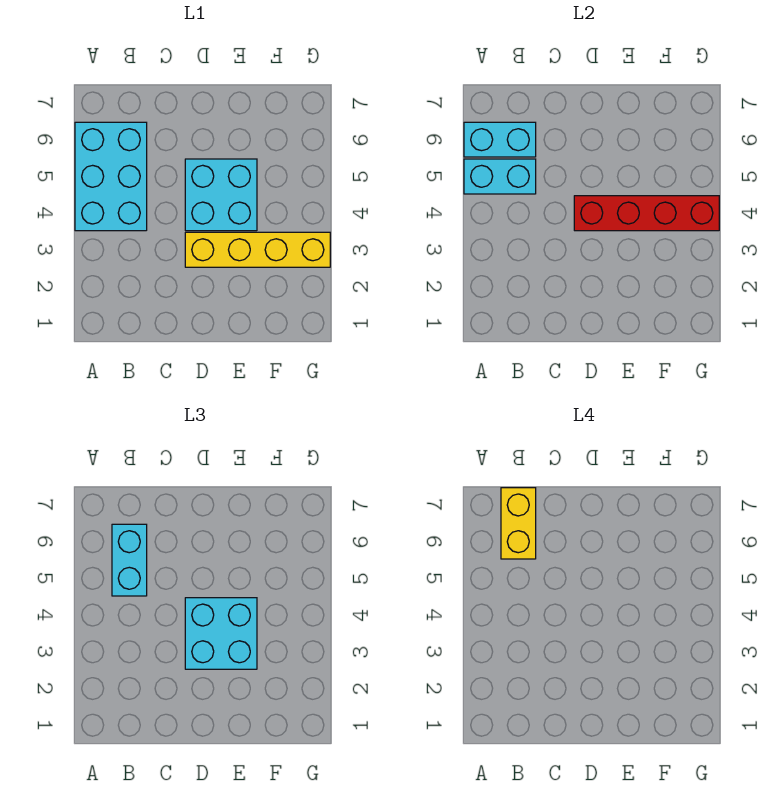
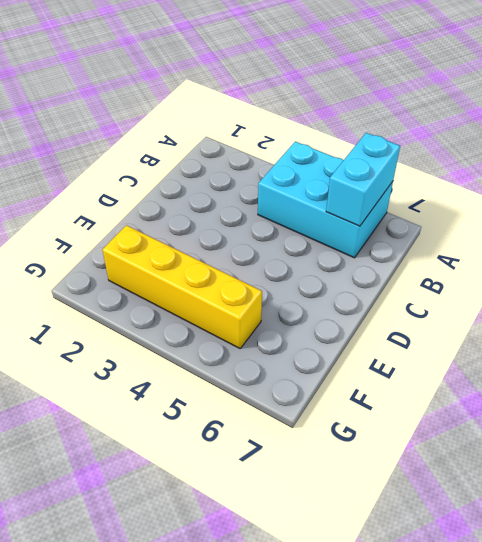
yellow brick F2:F5 level 1 -> yellow brick D3:G3 level 1
none -> cyan brick D4:E5 level 1
none -> cyan brick A5:B5 level 2

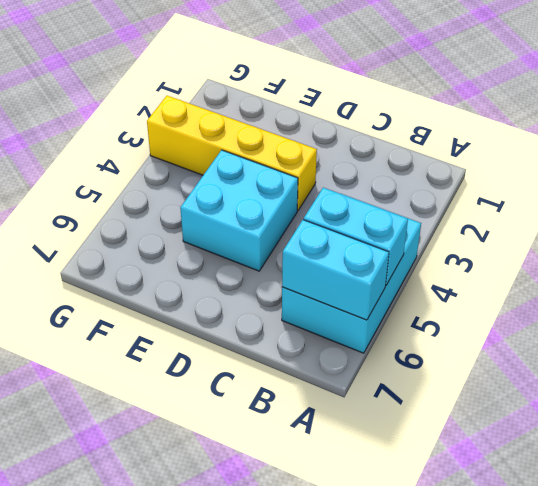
none -> red brick D4:G4 level 2
none -> cyan brick B5:B6 level 3

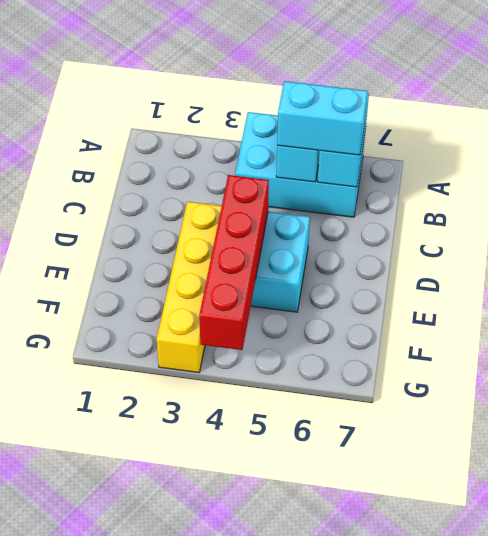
none -> cyan brick D3:E4 level 3
none -> yellow brick B6:B7 level 4

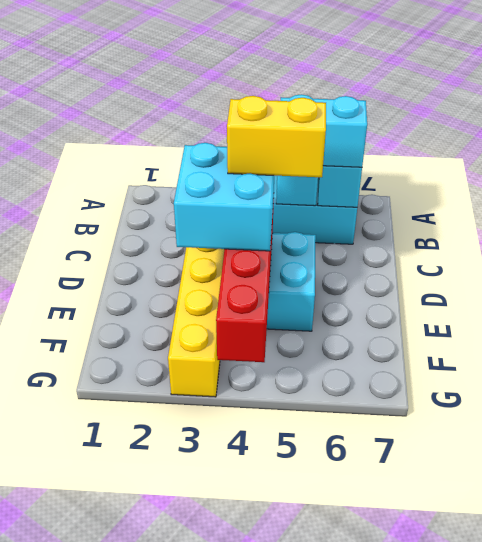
yellow brick D4:D5 level 4 -> yellow brick B6:B7 level 4

